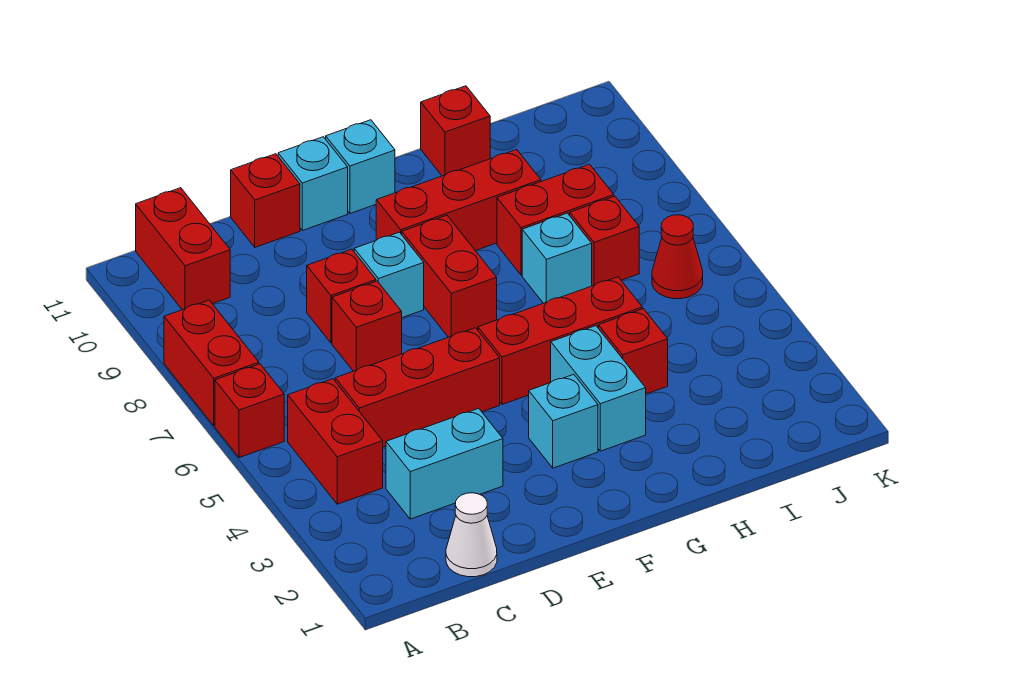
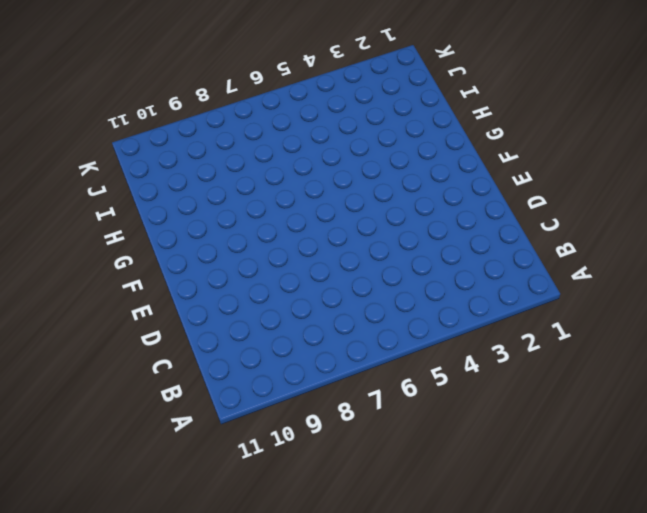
none -> red brick A6 level 1
none -> red brick A7:A8 level 1
none -> red brick B4:B5 level 1

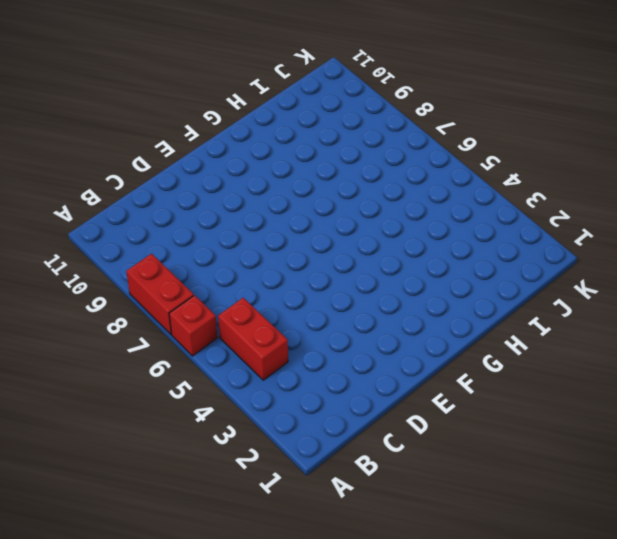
none -> red brick B10:B11 level 1
none -> white cone C1 level 1
none -> cyan brick C3:D3 level 1

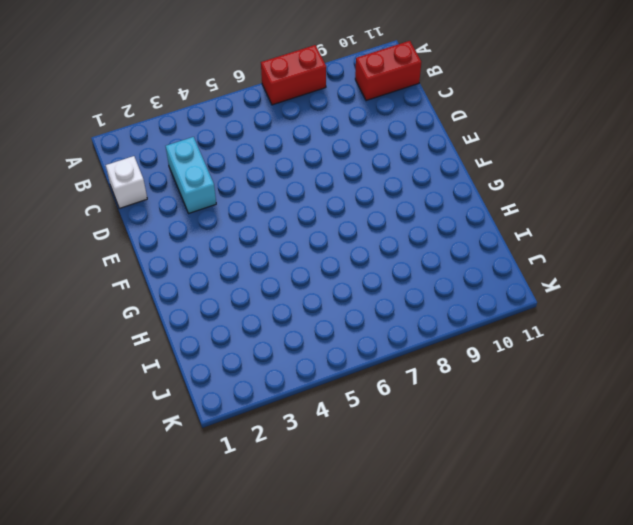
white brick C1 level 1 -> white cone C1 level 1
none -> red brick A6 level 1
none -> red brick B4:B5 level 1
none -> red brick C5:E5 level 1

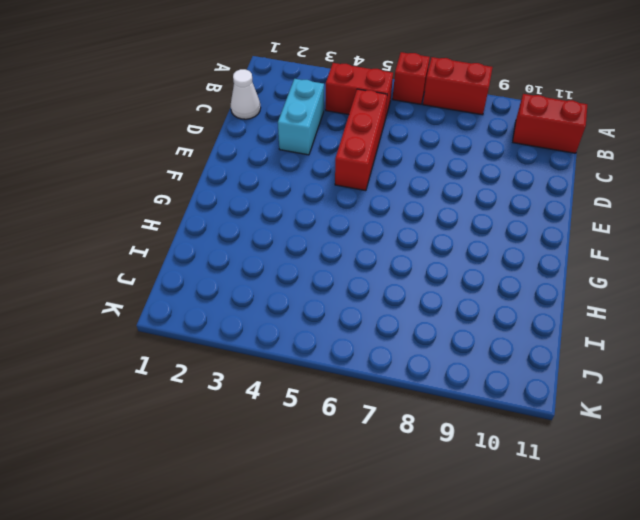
none -> red brick D7 level 1
none -> red brick D8 level 1
none -> red brick D11 level 1

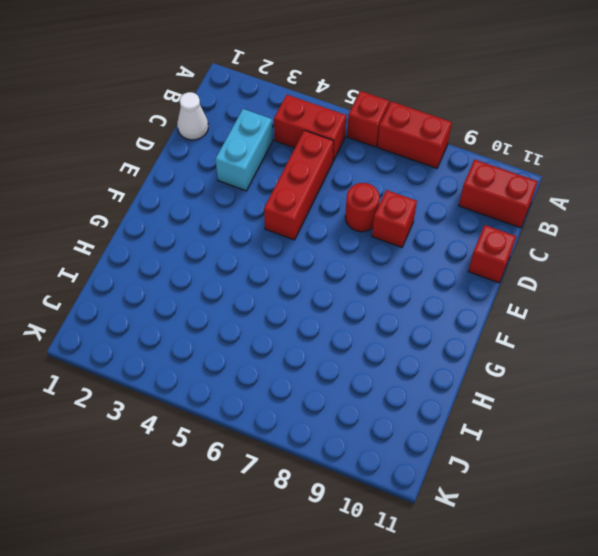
red round brick D7 level 1 -> red brick D7 level 1
none -> cyan brick E8 level 1
none -> cyan brick E11 level 1
none -> cyan brick F3 level 1

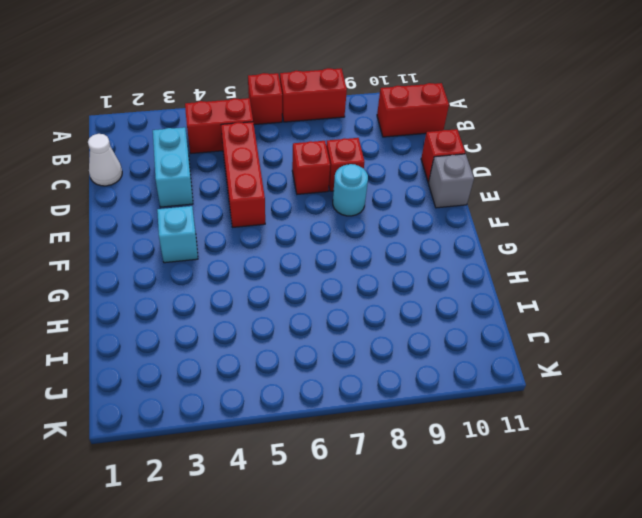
cyan round brick E8 level 1 -> cyan brick E8 level 1
grey brick E11 level 1 -> cyan brick E11 level 1
none -> red brick F5:H5 level 1
none -> red brick F7:F8 level 1
none -> red brick F9:H9 level 1

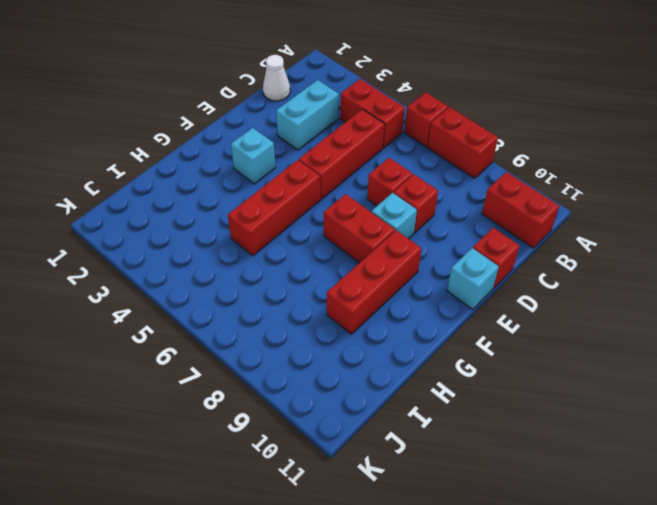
none -> cyan brick F11 level 1
none -> cyan brick G3:G4 level 1
none -> red brick H4 level 1

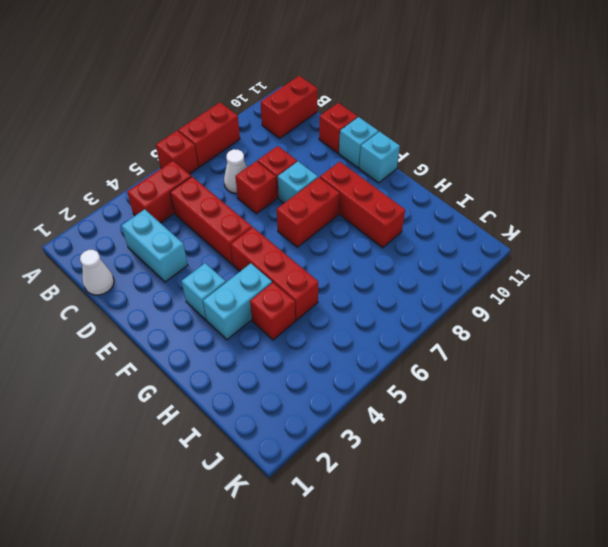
white cone C7 level 1 -> none
none -> cyan brick H7 level 1
none -> red brick H8:I8 level 1
none -> red brick H11 level 1

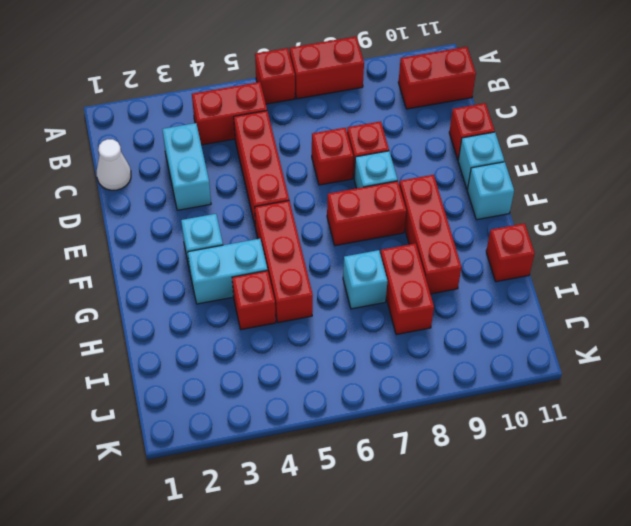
none -> red brick I7 level 1
none -> red cone J6 level 1

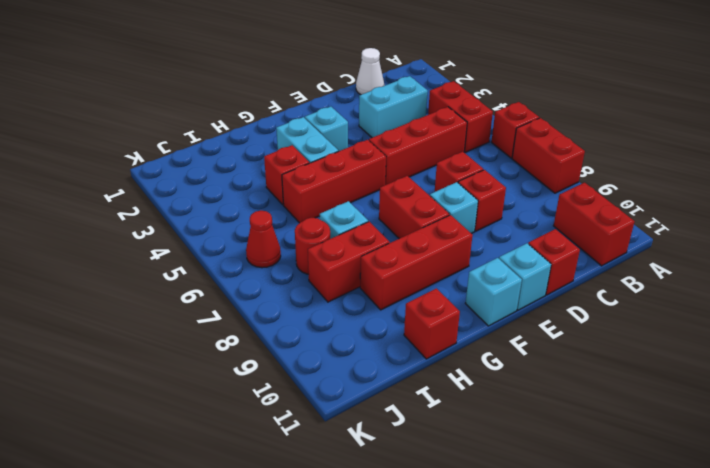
red round brick I7 level 1 -> red brick I7 level 1

